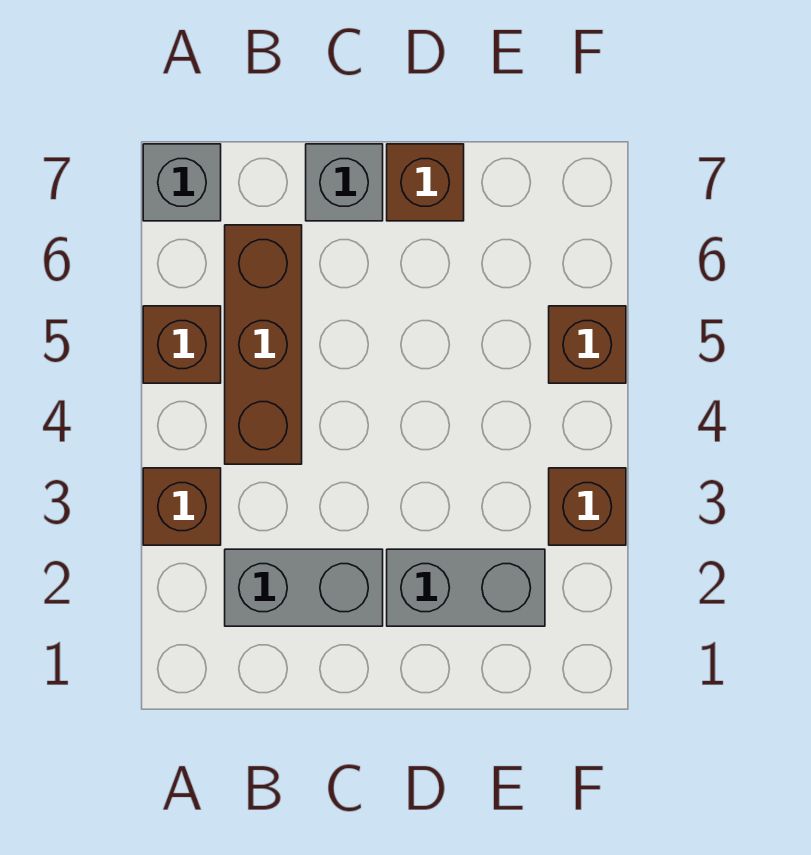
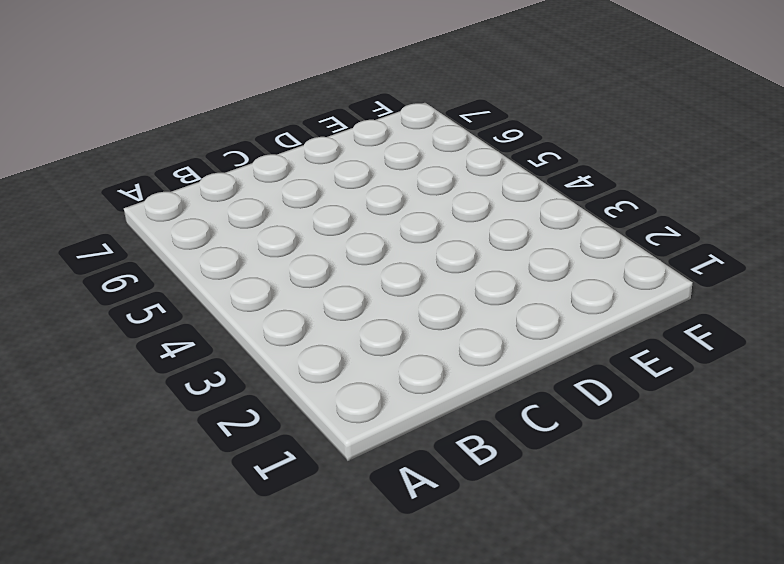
none -> brown brick A3 level 1
none -> brown brick A5 level 1

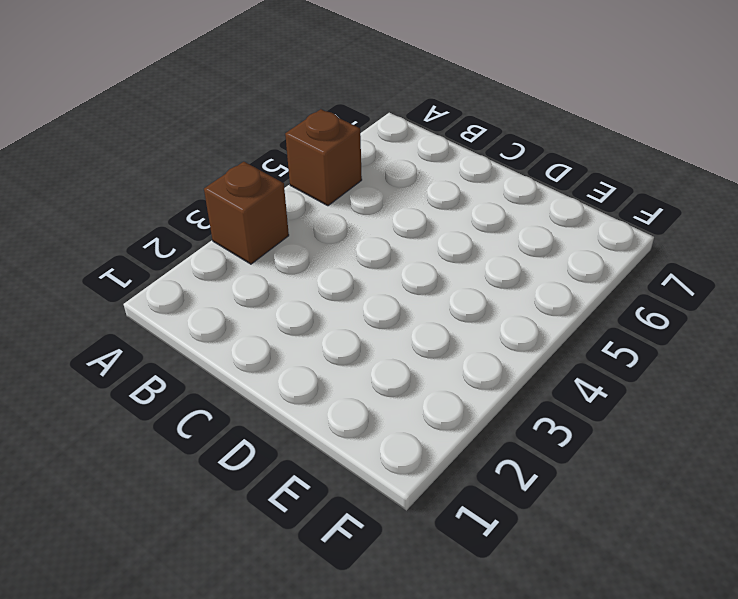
none -> grey brick A7 level 1
none -> grey brick B2:C2 level 1

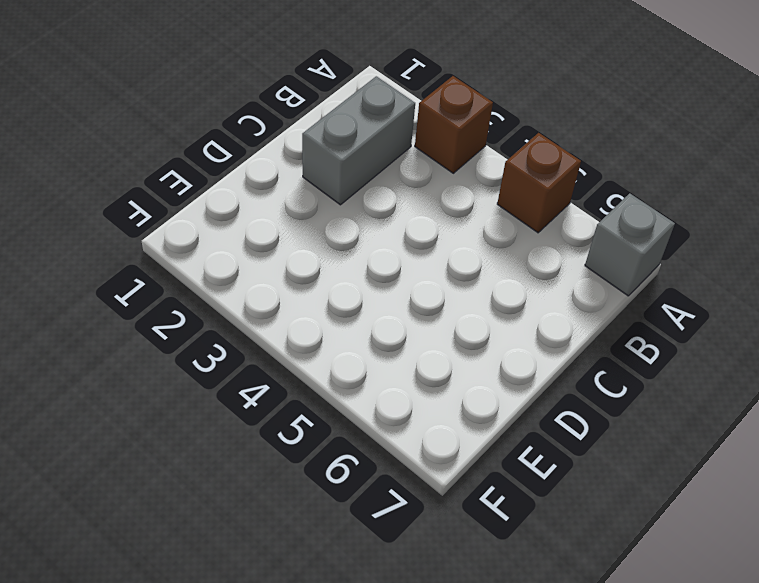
none -> brown brick B4:B6 level 1
none -> grey brick C7 level 1

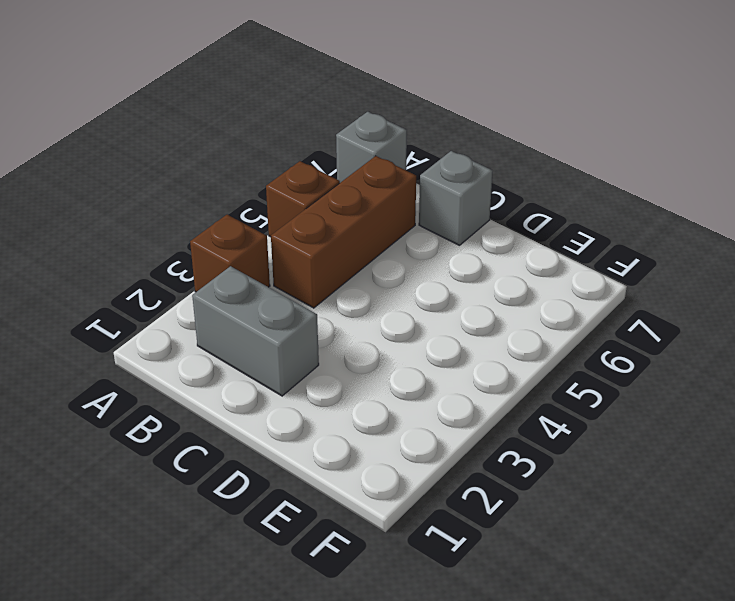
none -> grey brick D2:E2 level 1
none -> brown brick D7 level 1

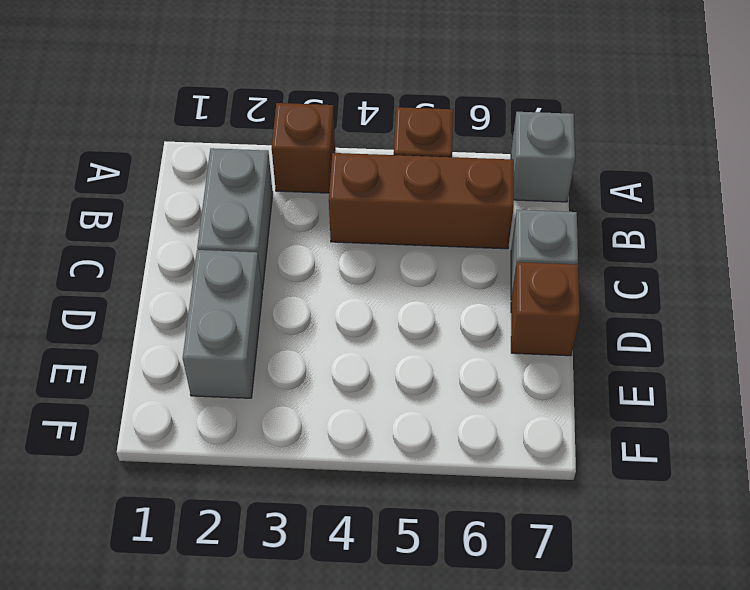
none -> brown brick F3 level 1
none -> brown brick F5 level 1

